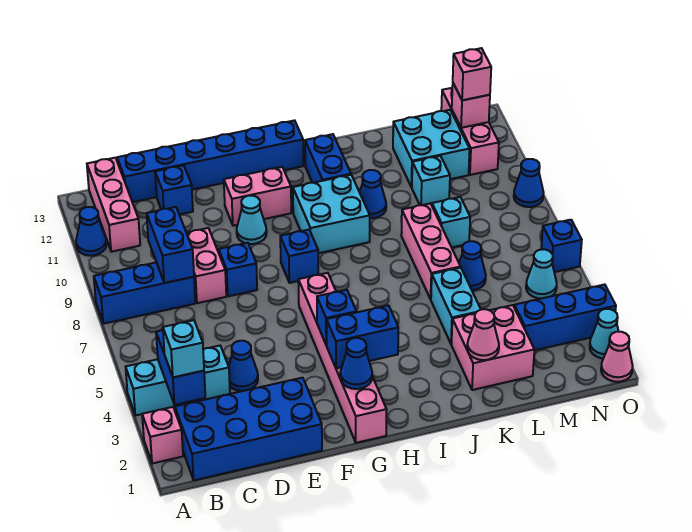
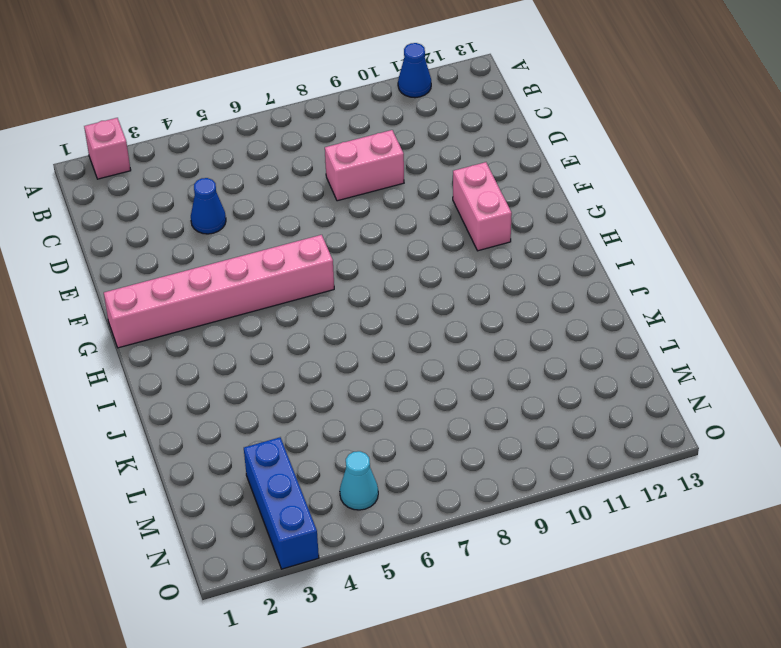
none -> cyan brick A4:C4 level 1
none -> blue brick A8:C8 level 1
none -> blue brick B1:E2 level 1
none -> pink brick B11:B13 level 1

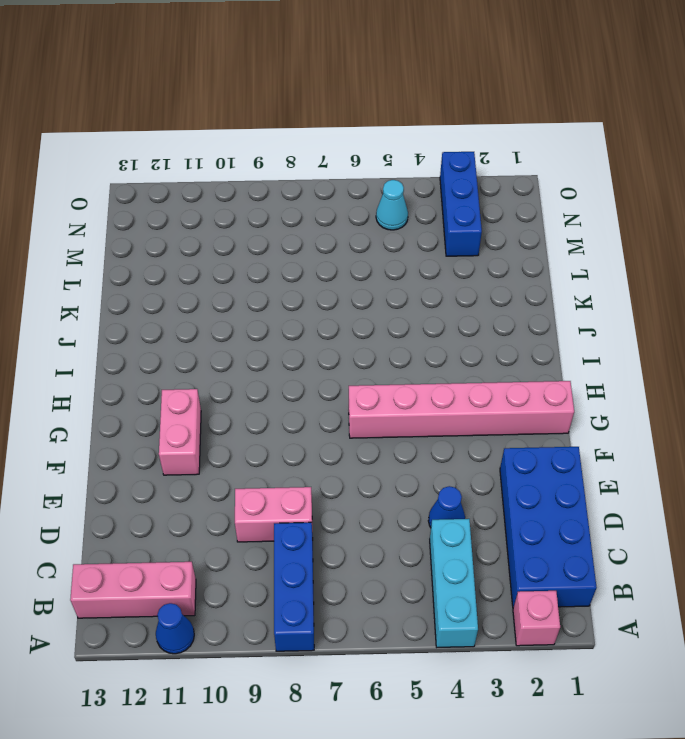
none -> blue brick C13:H13 level 1
none -> blue brick D12 level 1
none -> blue brick E8 level 1
none -> cyan cone F10 level 1

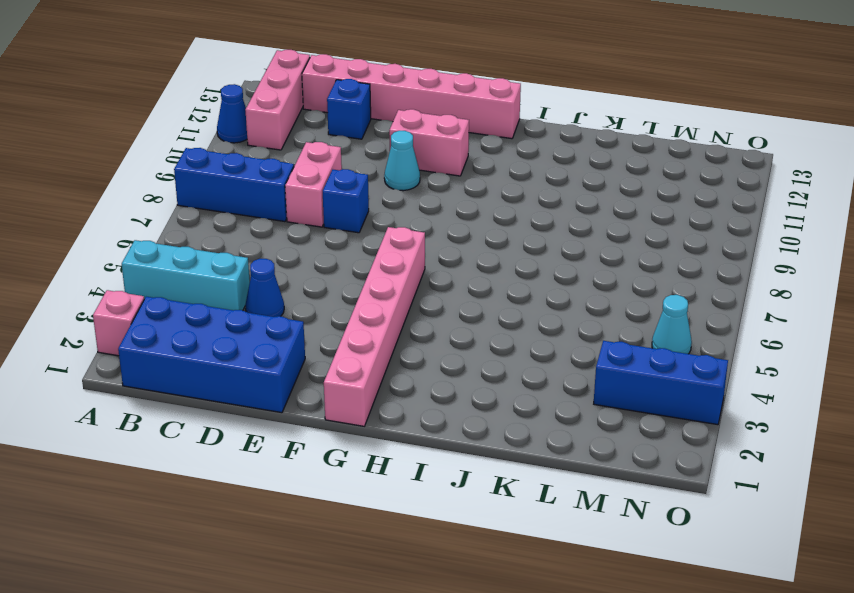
pink brick C13:H13 level 1 -> blue brick C13:H13 level 1
none -> blue brick G8 level 1
none -> cyan brick H9:I10 level 1
none -> blue brick I11:I12 level 1
none -> blue cone J10 level 1

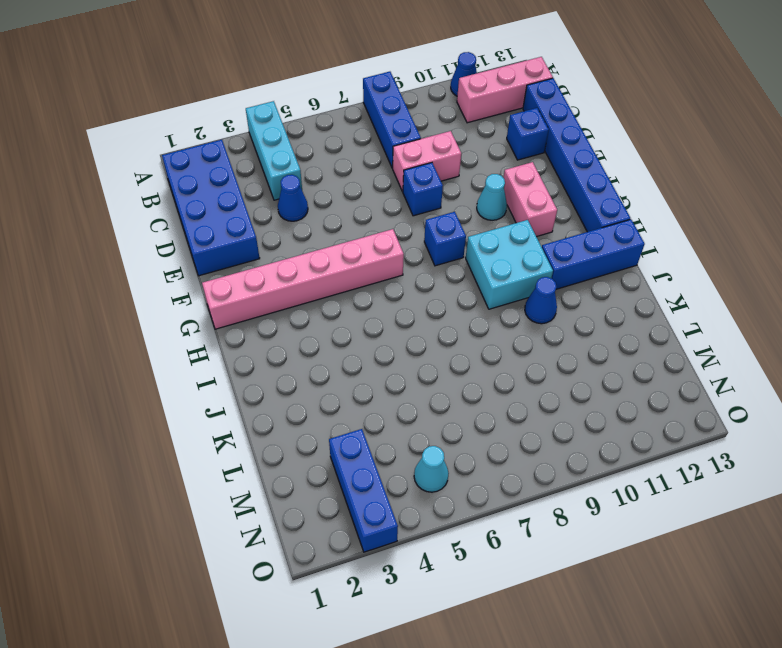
blue brick I11:I13 level 1 -> blue brick I11:I12 level 1
none -> pink brick A2 level 1
none -> pink brick K2:L3 level 1
none -> cyan brick K4:K5 level 1
none -> pink brick K6:K8 level 1

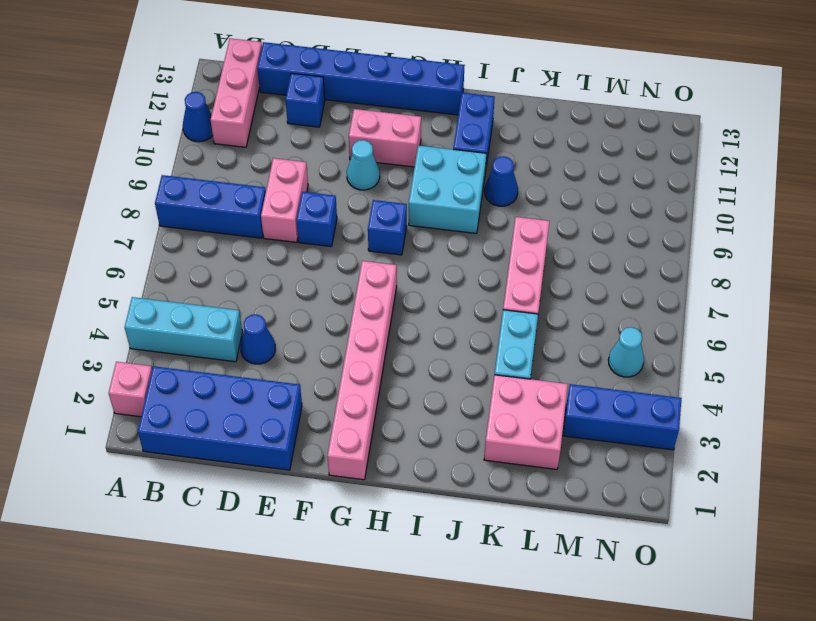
none -> blue cone L6 level 1
none -> cyan brick L8 level 1
none -> cyan brick L10 level 1
none -> cyan brick L11:M12 level 1

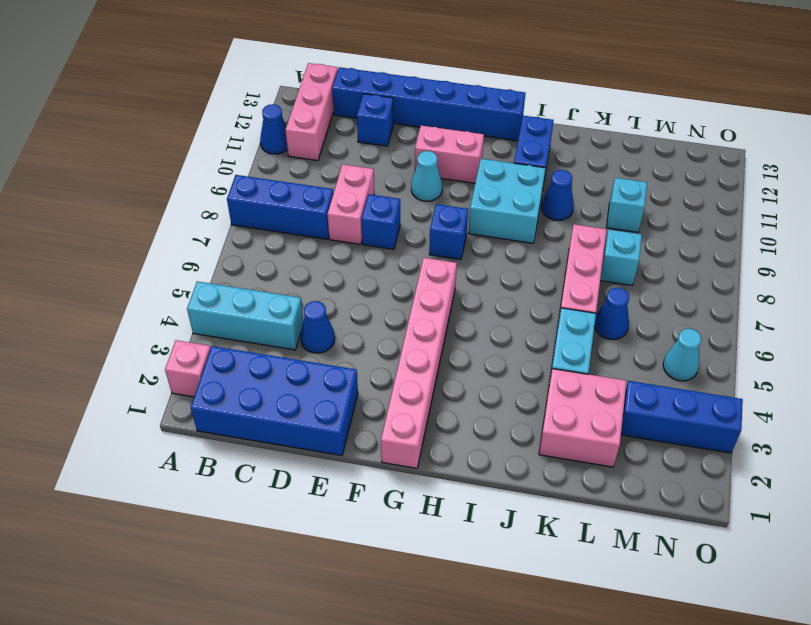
none -> cyan brick L11:M12 level 1
none -> pink brick N11:N13 level 1
none -> pink cone O1 level 1
none -> cyan cone O2 level 1

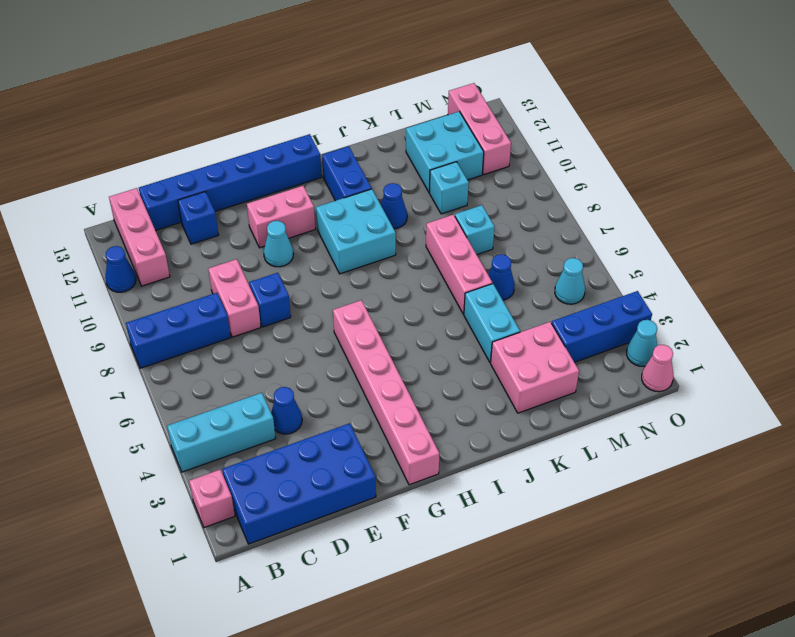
none -> blue brick G8 level 1
none -> blue brick O6 level 1
none -> blue cone O9 level 1
none -> blue brick B3:B4 level 2

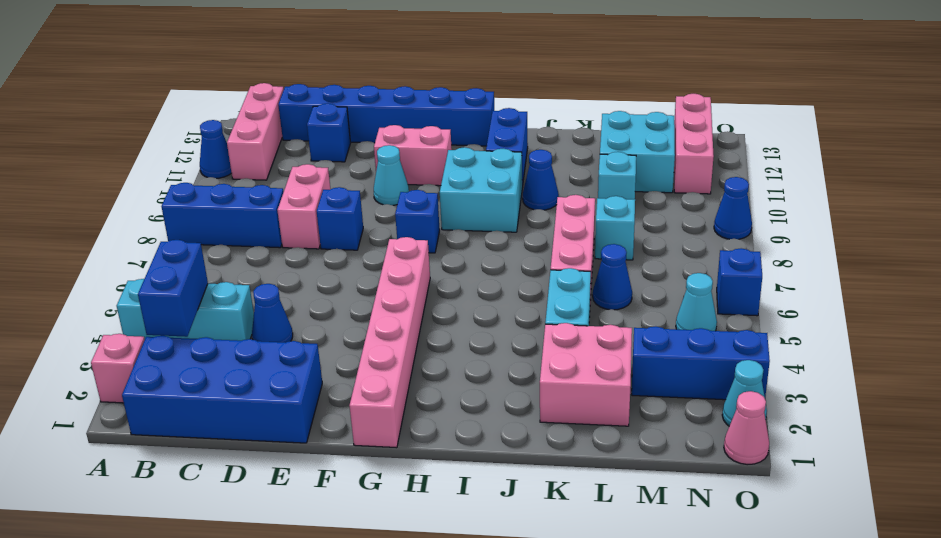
none -> blue brick C8:C9 level 2
none -> blue cone G2 level 2
none -> blue brick G3:H3 level 2
none -> blue brick G4 level 2

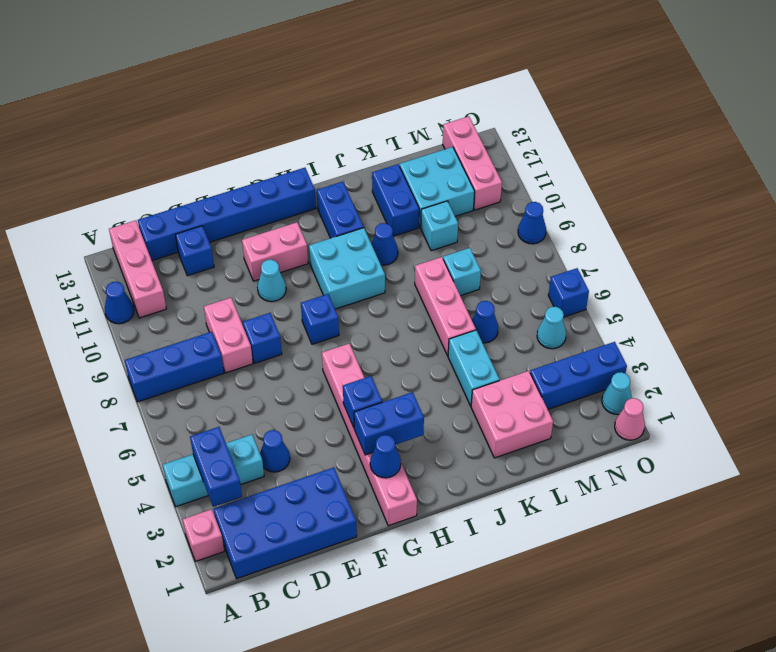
blue brick K11:K12 level 1 -> blue brick C8:C9 level 2
none -> pink cone K2 level 2
none -> pink brick N12 level 2
none -> cyan brick B3 level 3
none -> pink brick N12 level 3

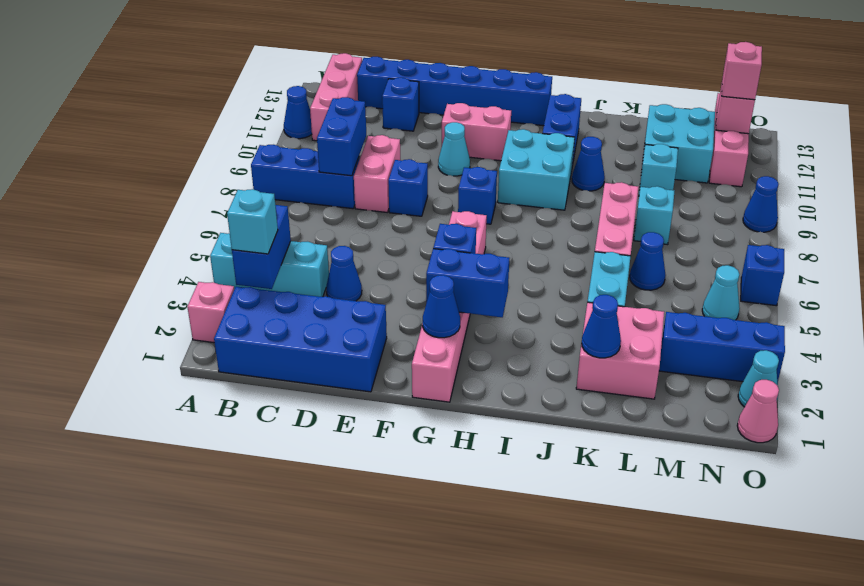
blue cone K2 level 2 -> pink cone K2 level 2

